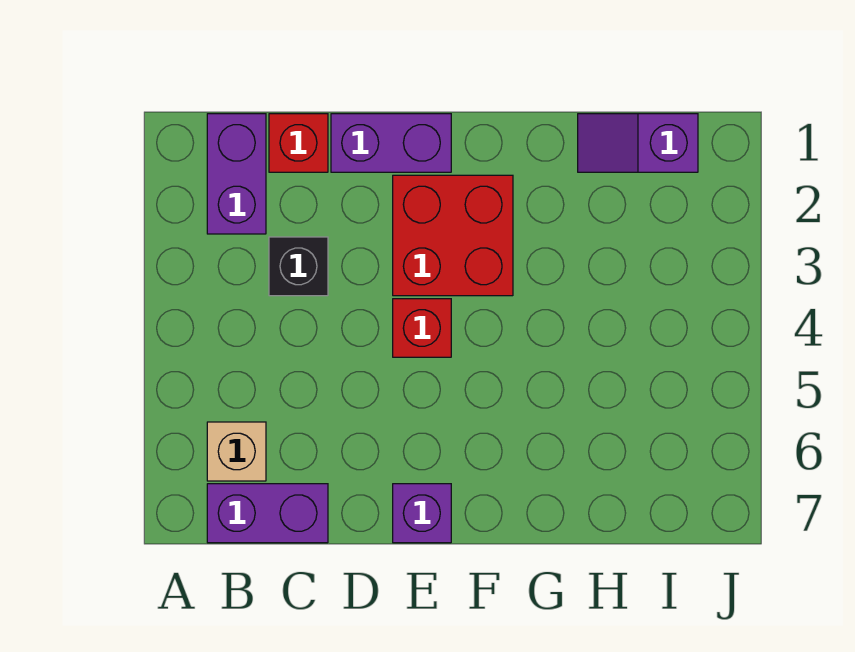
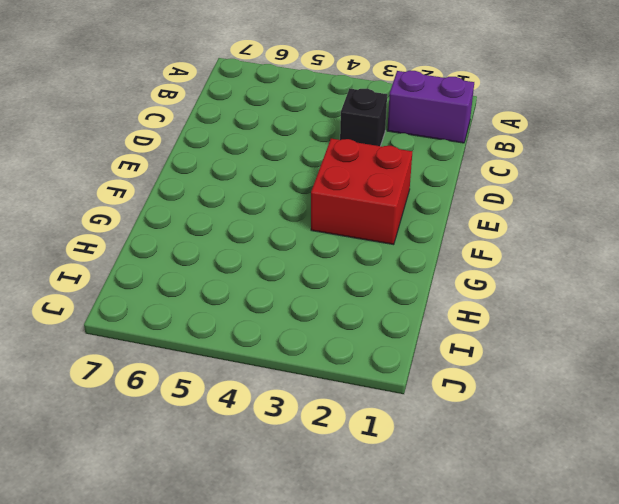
none -> tan brick B6 level 1
none -> purple brick B7:C7 level 1

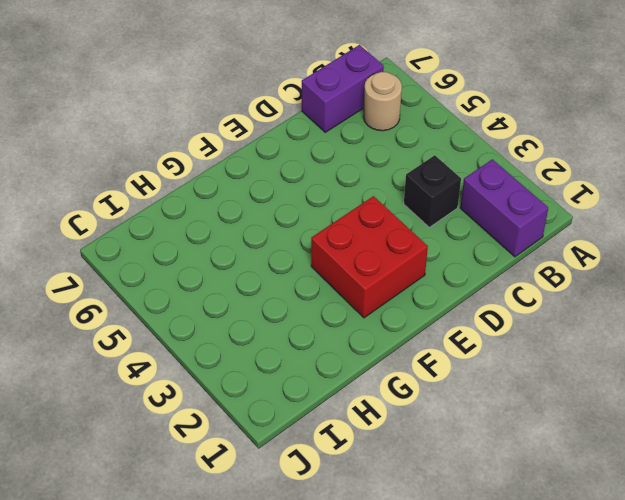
tan round brick B6 level 1 -> tan brick B6 level 1
none -> red brick C1 level 1
none -> purple brick D1:E1 level 1

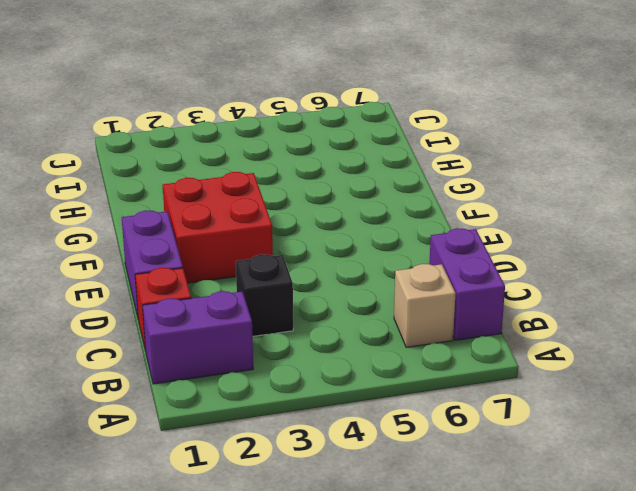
none -> red brick E4 level 1
none -> purple brick E7 level 1

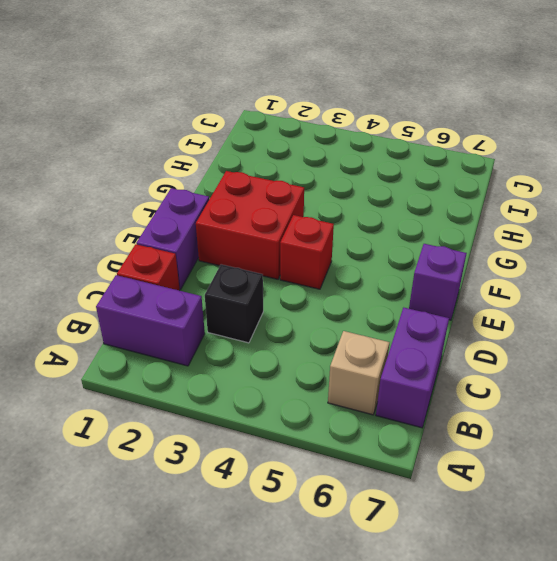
none -> purple slope H1:I1 level 1 top I

